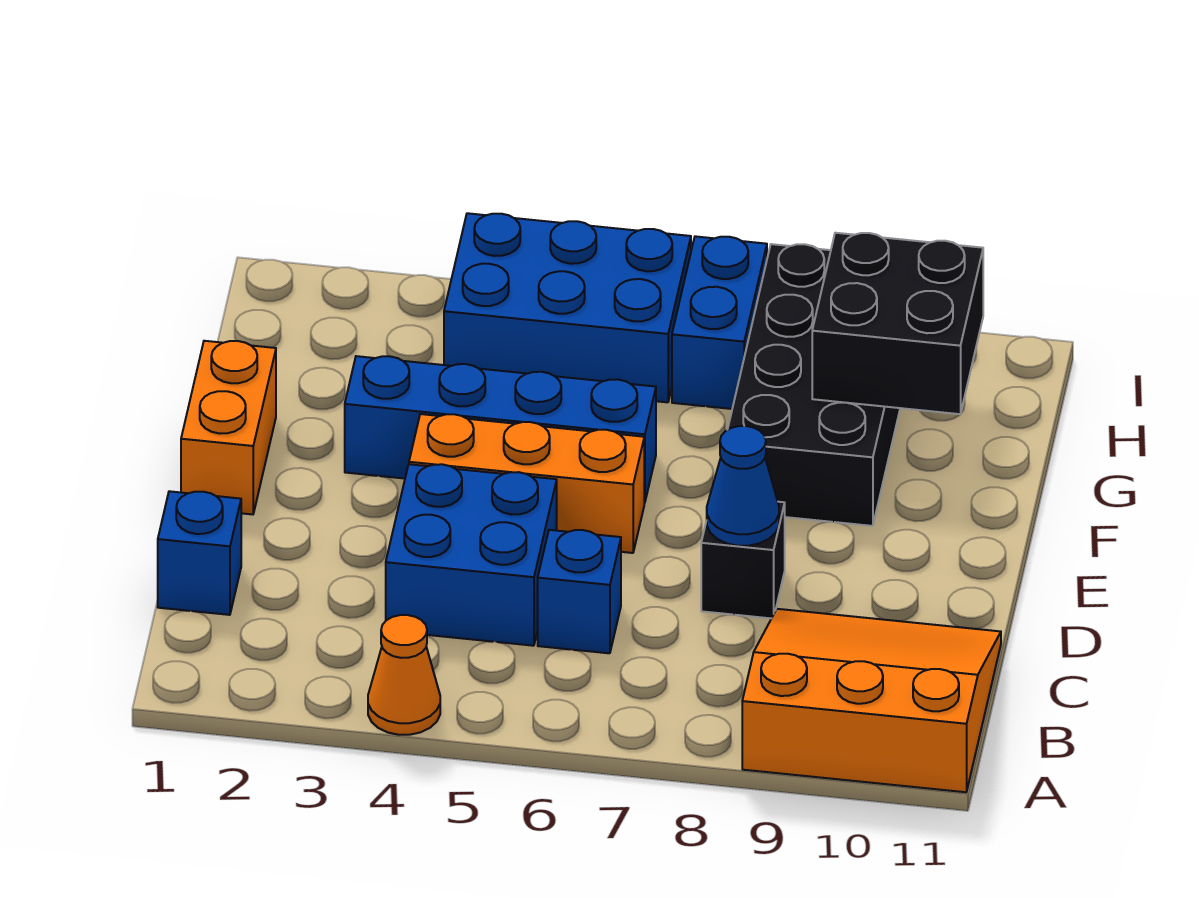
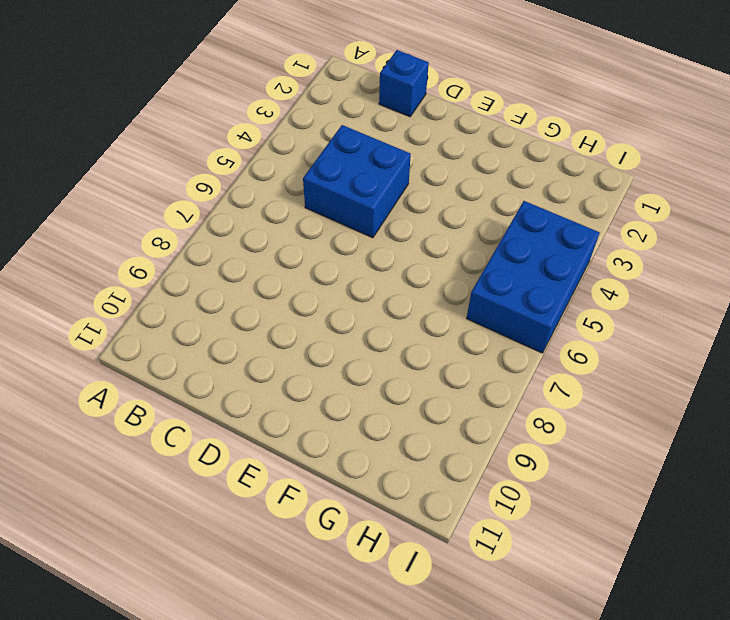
none -> orange cone A4 level 1
none -> orange slope A9:C11 level 1 top A
none -> blue brick C6 level 1

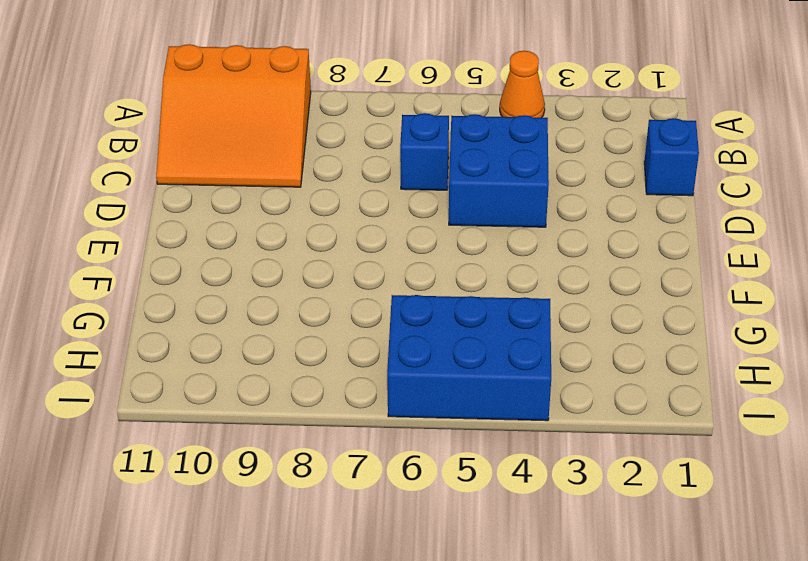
none -> black brick D8 level 1
none -> orange brick E1:F1 level 1
none -> orange brick E4:E6 level 1

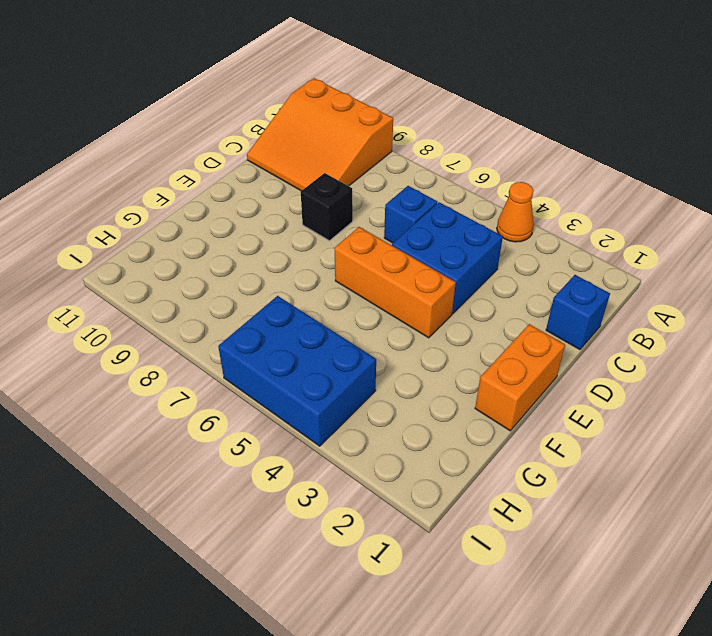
none -> blue brick F3:F6 level 1
none -> black brick F8:I9 level 1
none -> blue brick H7:I7 level 1

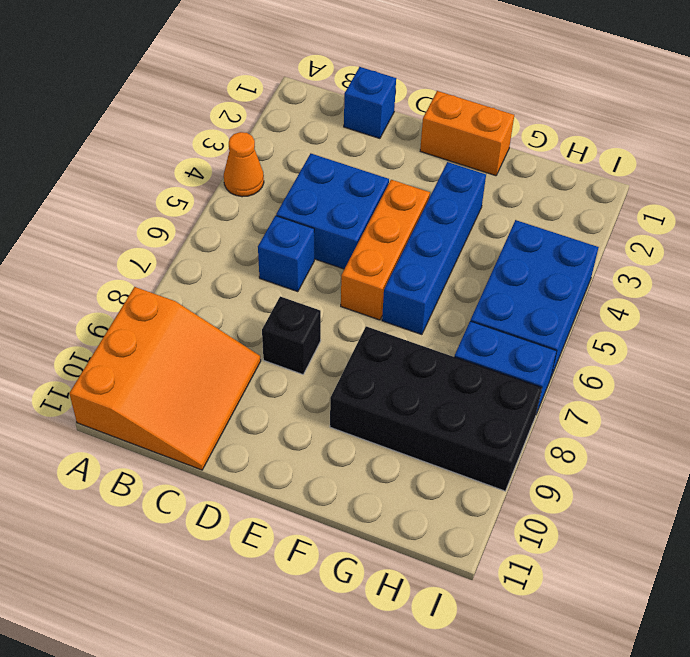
none -> blue cone D8 level 2
none -> black brick G9:H10 level 2

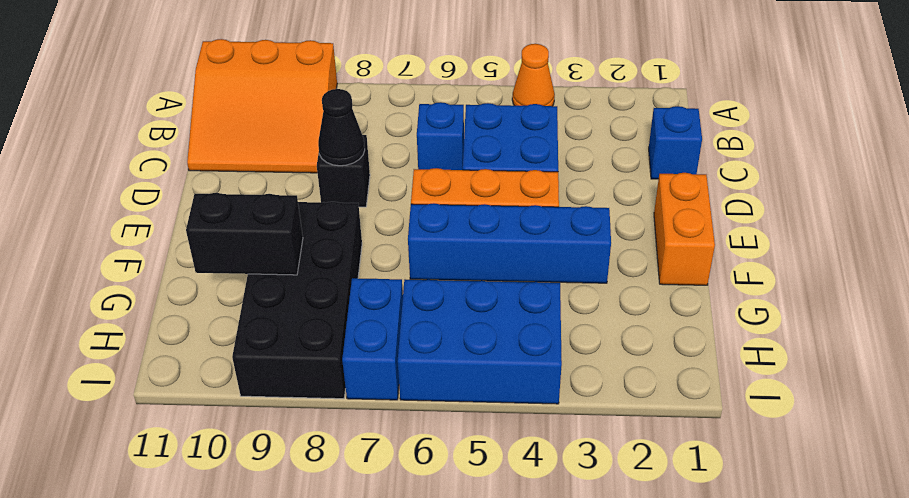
black cone D8 level 2 -> blue cone D8 level 2
black brick G9:G10 level 2 -> black brick G9:H10 level 2

